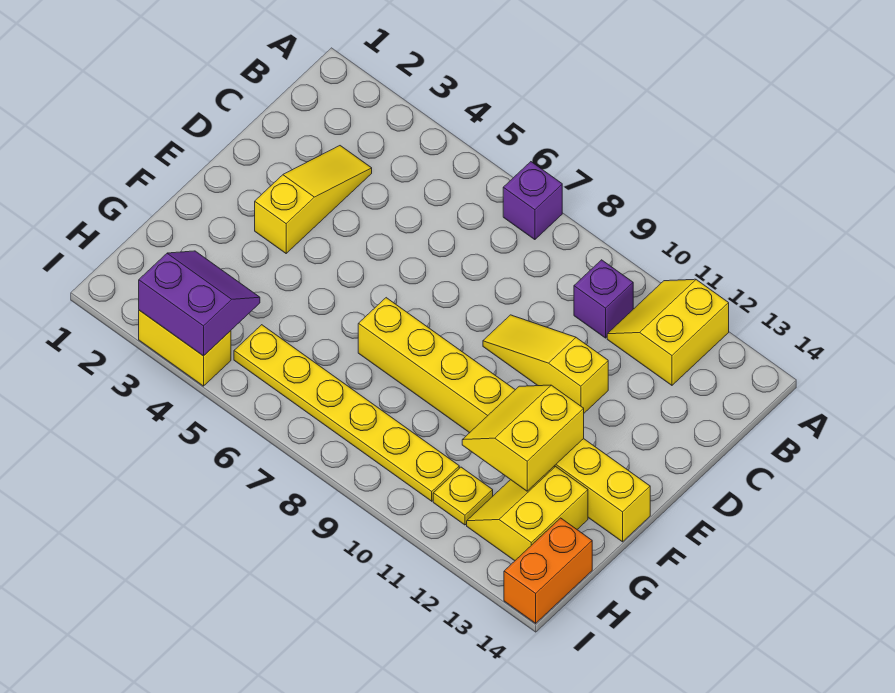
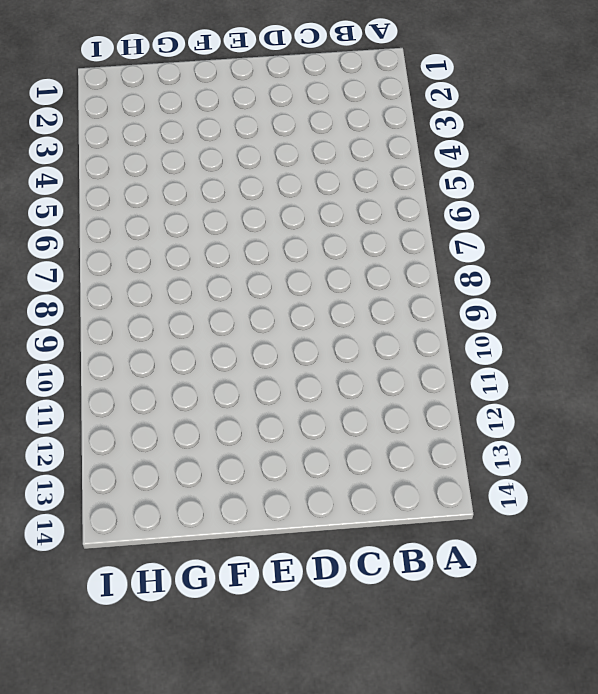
none -> purple brick A7 level 1
none -> yellow slope A11:B12 level 1 top 12
none -> purple brick B10 level 1

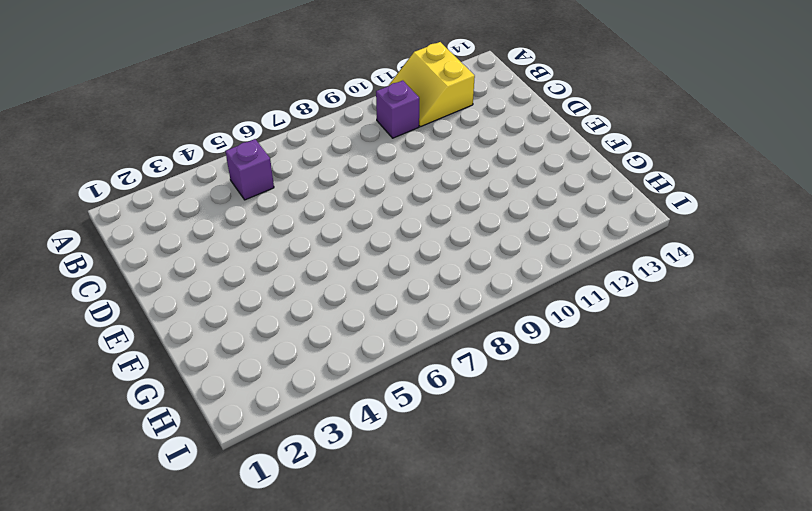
purple brick B5 level 1 -> purple brick A7 level 1
none -> yellow slope C3:E3 level 1 top E
none -> yellow slope D9:D11 level 1 top 11
none -> yellow brick F7:F14 level 1

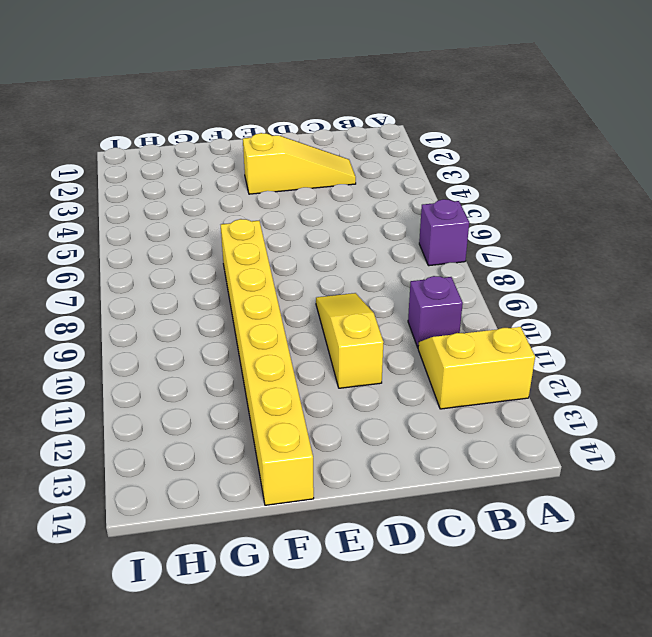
none -> yellow slope G12:H13 level 1 top 13
none -> yellow plate H5:H10 level 1
none -> yellow plate H11 level 1

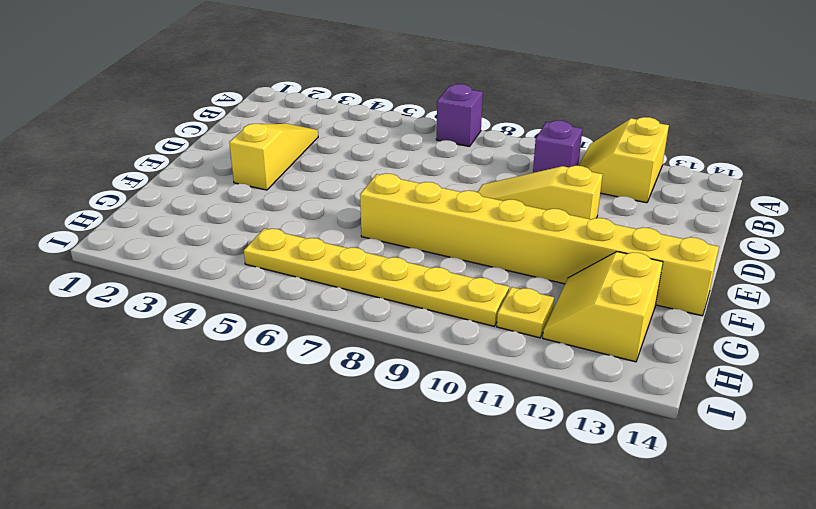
none -> orange brick H14:I14 level 1
none -> yellow brick I3:I4 level 1
none -> yellow slope F11:G12 level 2 top 12

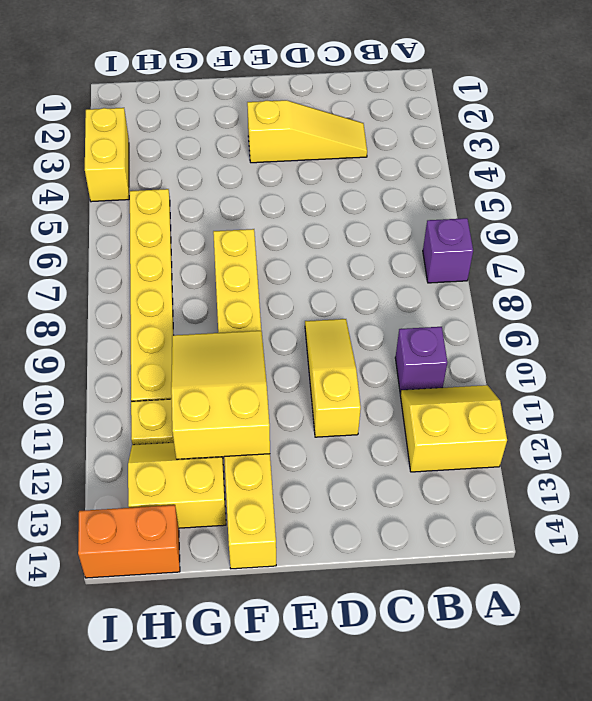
yellow slope F10:G12 level 2 top 12 -> yellow slope F11:G12 level 2 top 12
none -> purple slope H3:I4 level 2 top I

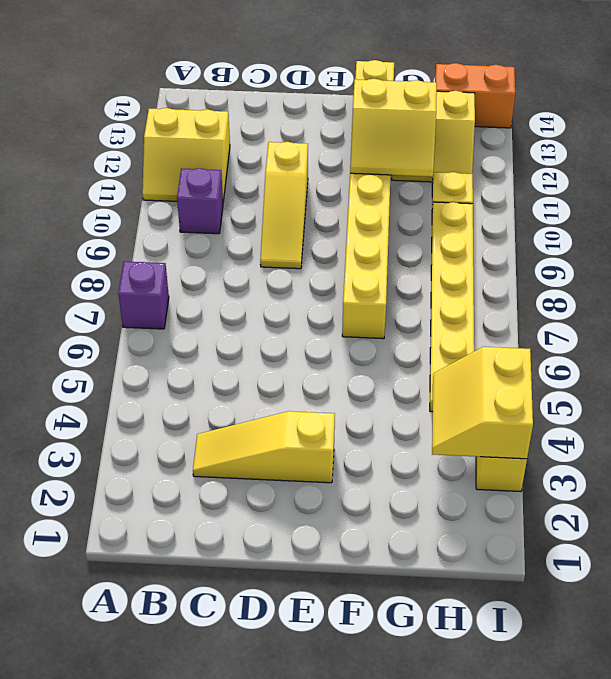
yellow slope H3:I4 level 2 top I -> purple slope H3:I4 level 2 top I

